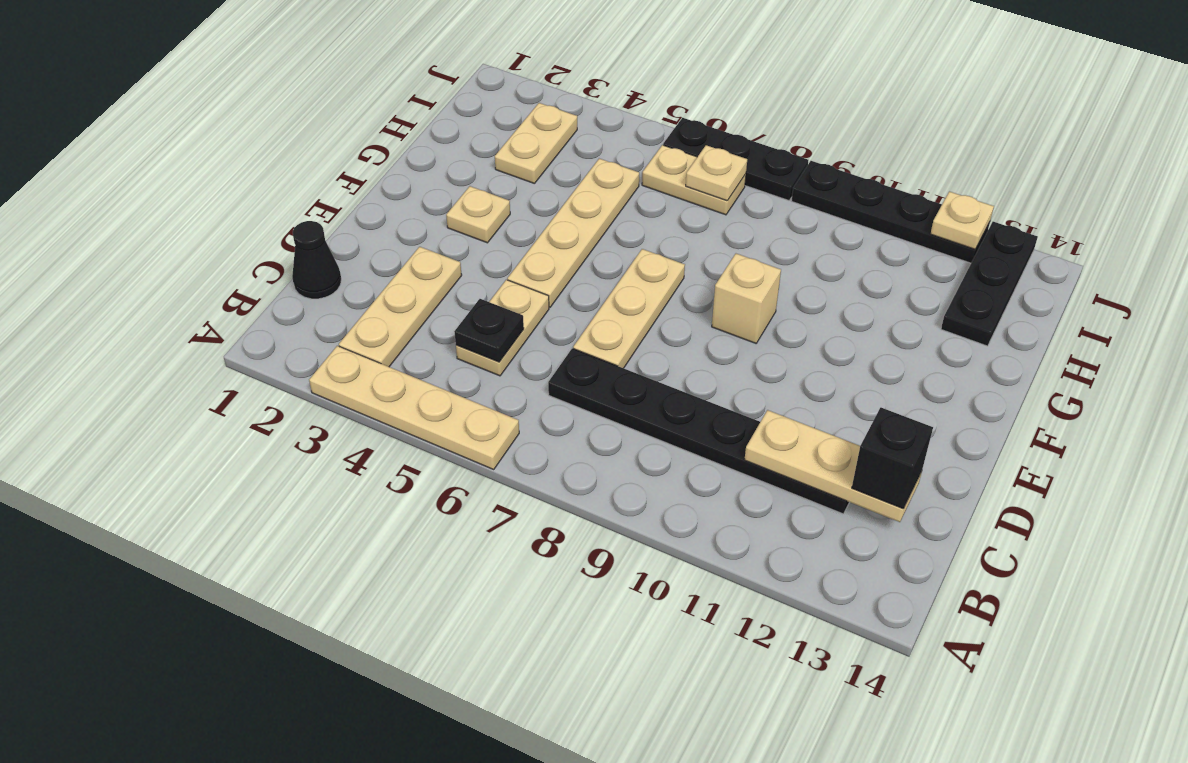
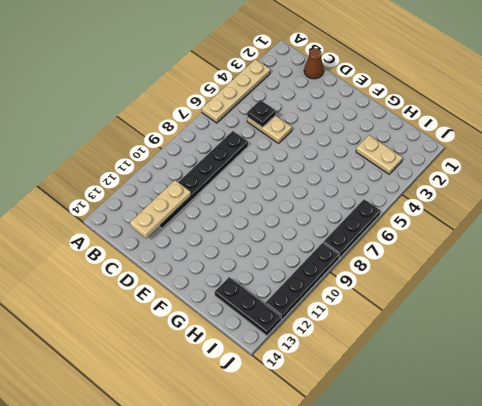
brown cone C1 level 1 -> black cone C1 level 1
none -> tan plate B3:D3 level 1
none -> tan plate D7:F7 level 1
none -> tan plate E5:H5 level 1

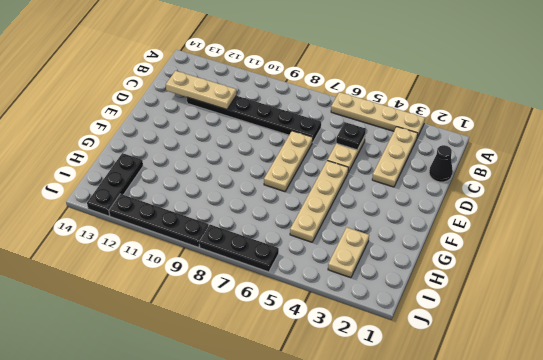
none -> tan plate F3 level 1
none -> tan brick F9 level 1
none -> tan plate I6:I7 level 1

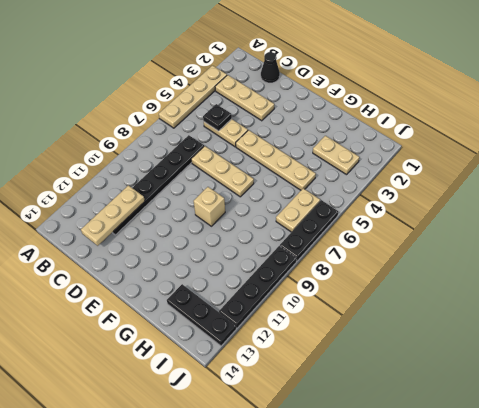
none -> tan plate F3 level 1
none -> tan plate I7 level 2
none -> tan plate J12 level 2

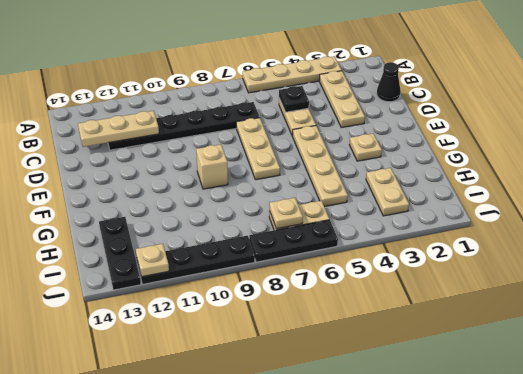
none -> black brick C13 level 3

